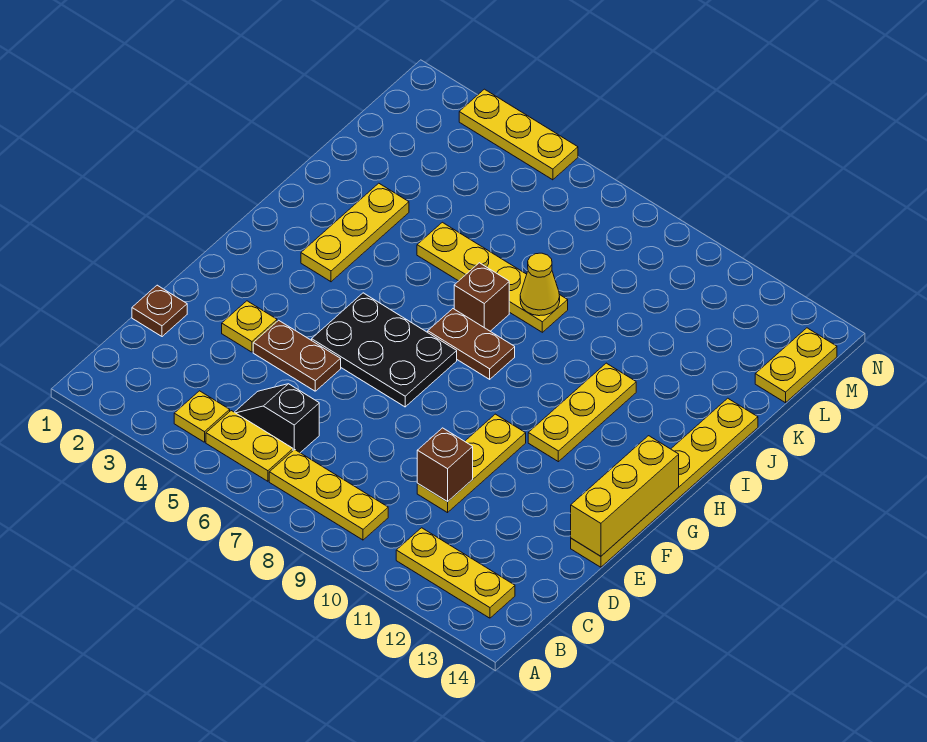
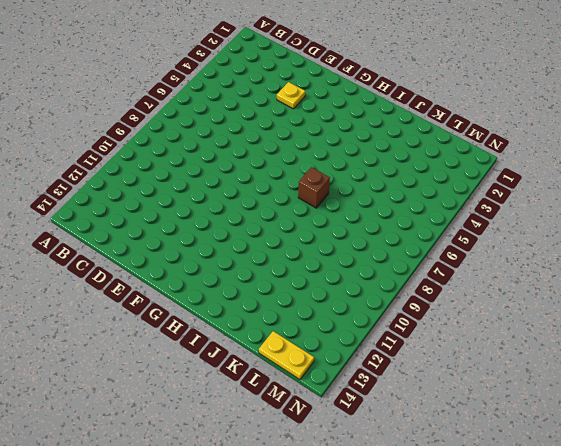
none -> yellow plate B4 level 1
none -> yellow plate B5:B6 level 1
none -> yellow plate B7:B9 level 1

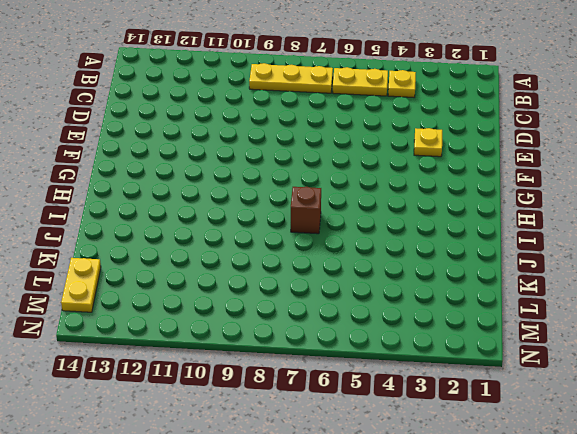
none -> yellow plate B11:B13 level 1
none -> black slope C5:C6 level 1 top 6
none -> brown plate D1 level 1

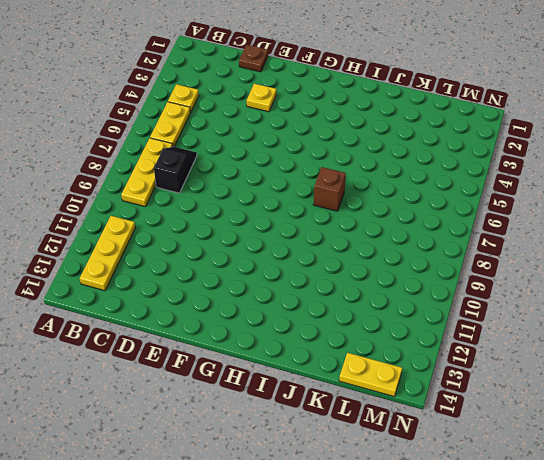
black slope C7:C8 level 1 top 8 -> black slope C5:C6 level 1 top 6
none -> yellow plate D10:F10 level 1
none -> brown plate E4:E5 level 1
none -> yellow plate E14:J14 level 1

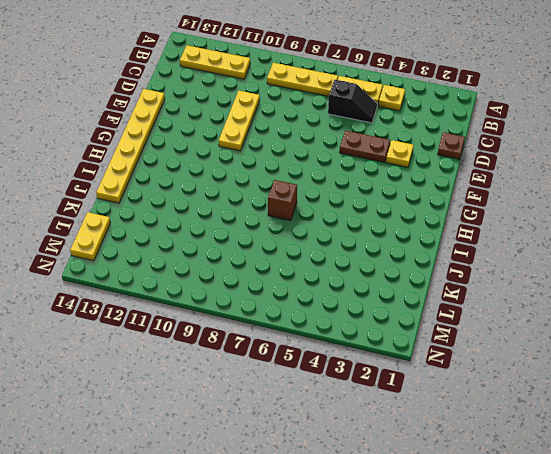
none -> black plate F5:G7 level 1
none -> yellow plate G11:I11 level 1
none -> yellow plate H3:J3 level 1

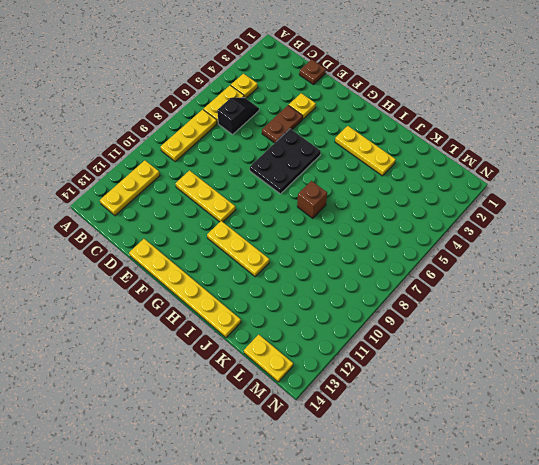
none -> brown plate H7:H8 level 1
none -> yellow plate J5:J8 level 1
none -> yellow plate N3:N5 level 1

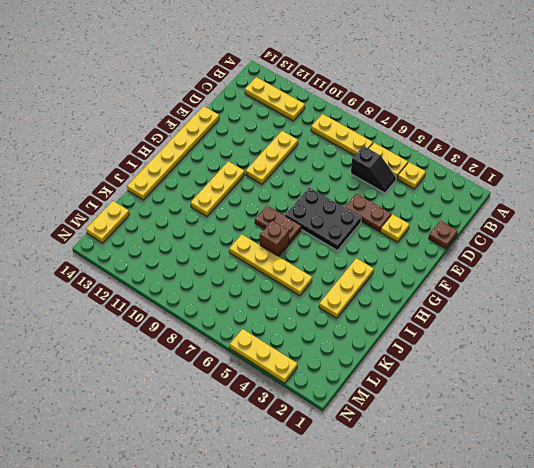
none -> brown brick D10 level 2
none -> yellow brick E14:G14 level 2
none -> yellow cone J8 level 2

